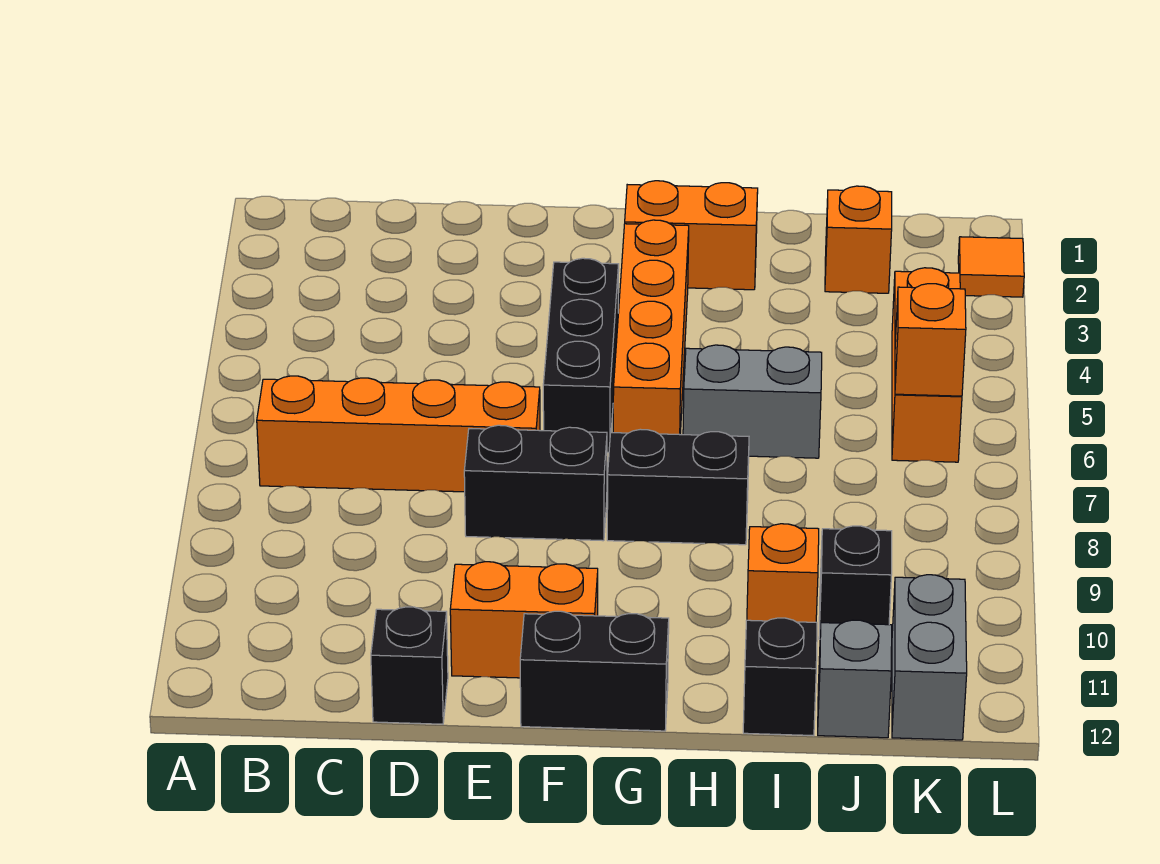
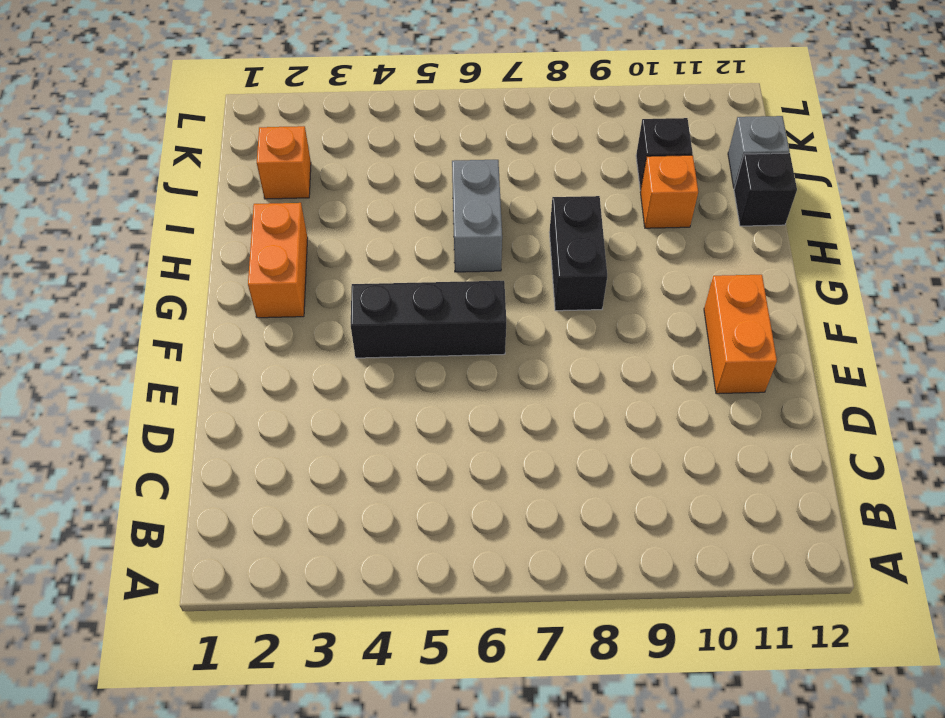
none -> orange brick B7:E7 level 1
none -> black brick D12 level 1
none -> black brick E8:F8 level 1

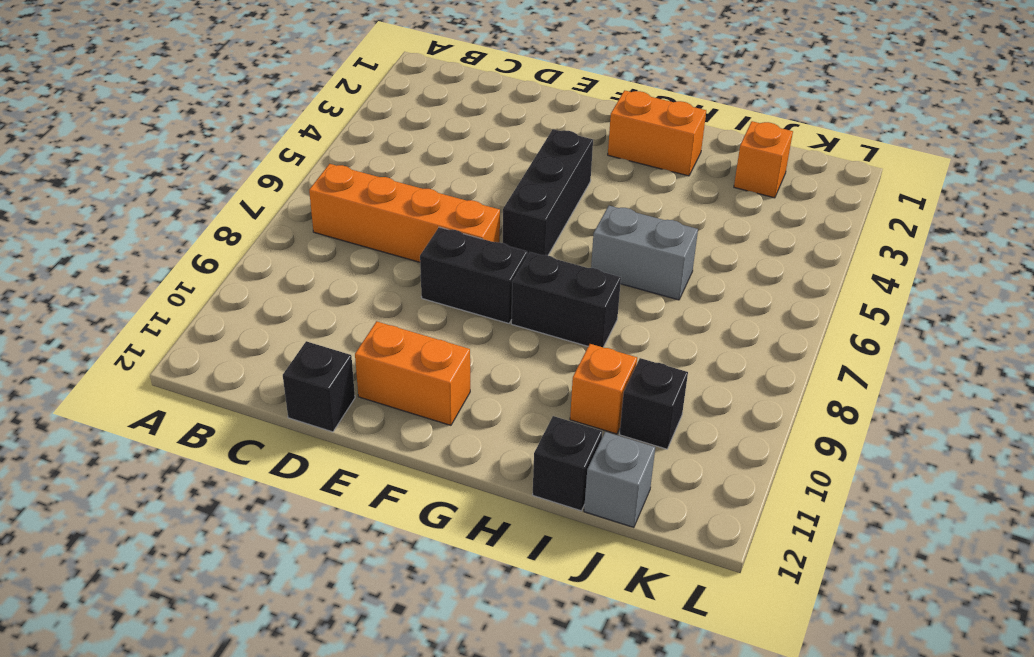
none -> black brick F12:G12 level 1
none -> orange brick G3:G6 level 1
none -> orange brick K4:K6 level 1

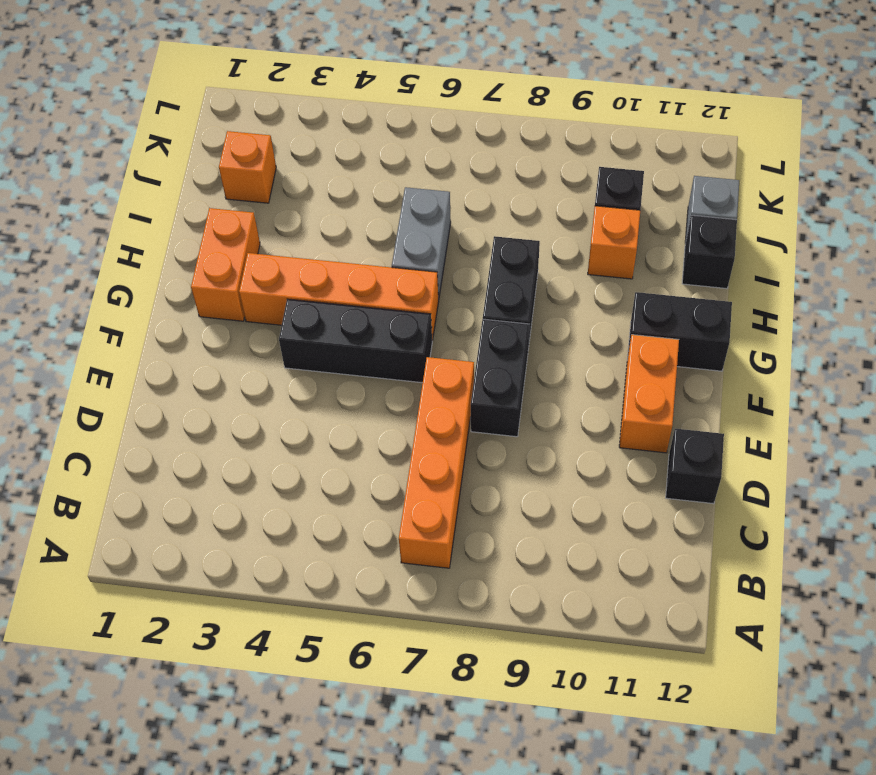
black brick G11:G12 level 1 -> black brick F12:G12 level 1
none -> orange brick K4:K6 level 1
none -> grey brick K11:K12 level 1
none -> orange tile L2 level 1

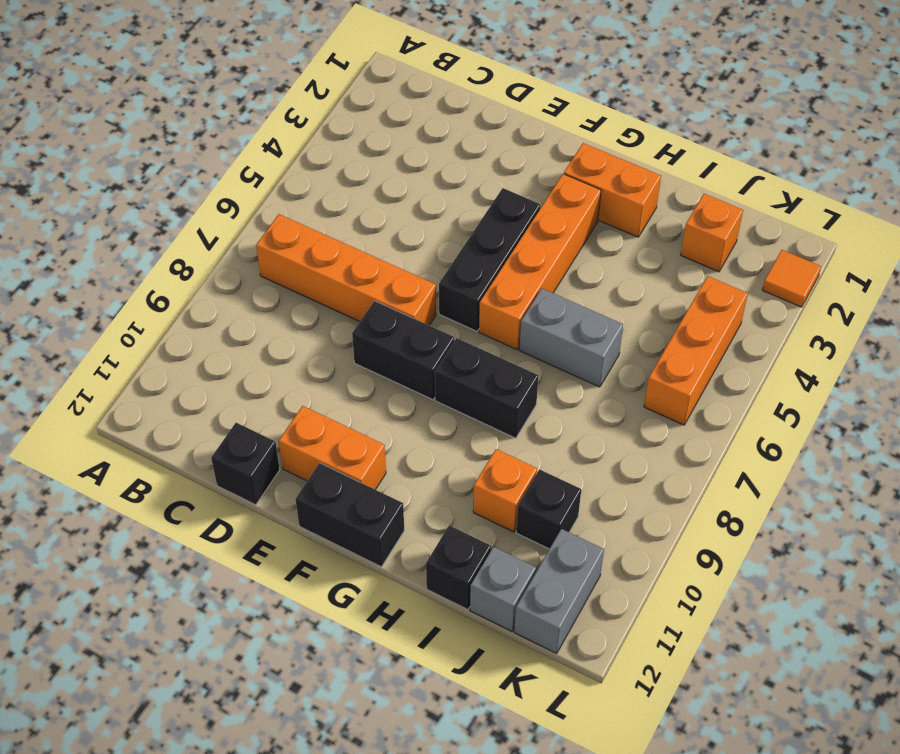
none -> orange brick K6 level 2

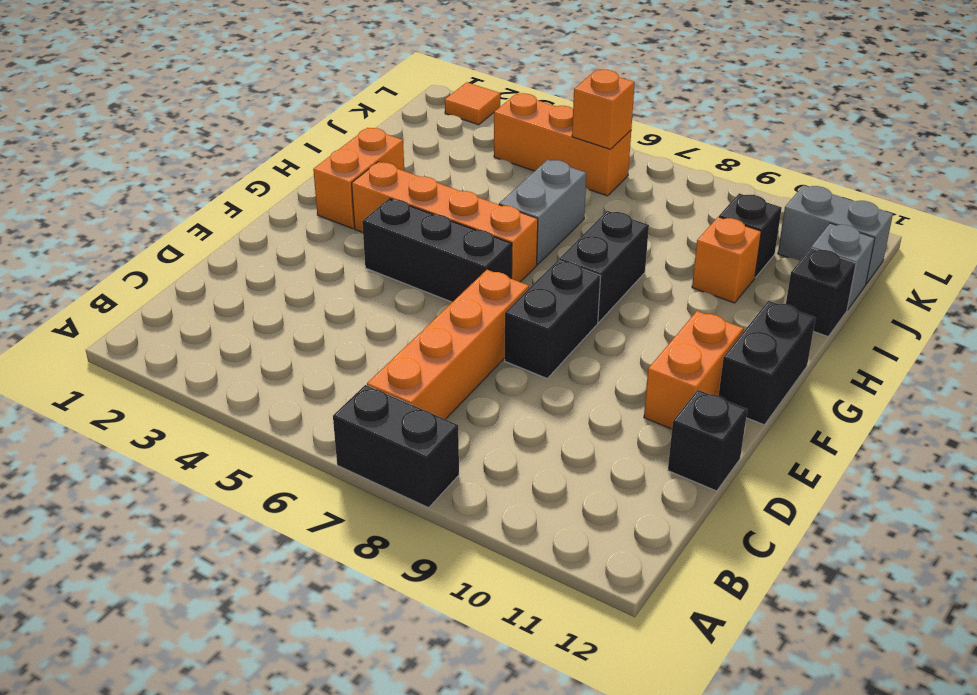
black brick A7:A8 level 1 -> none
none -> orange brick J2 level 1

